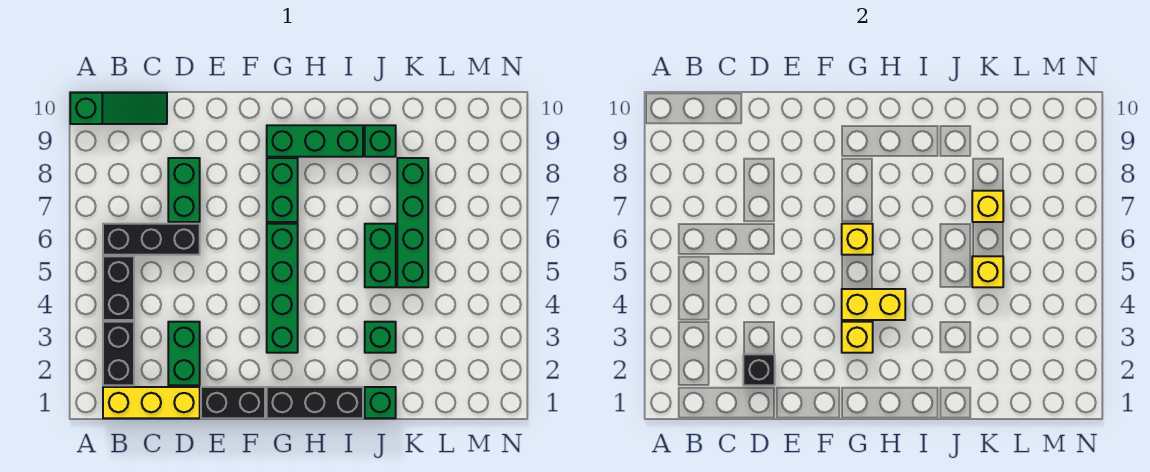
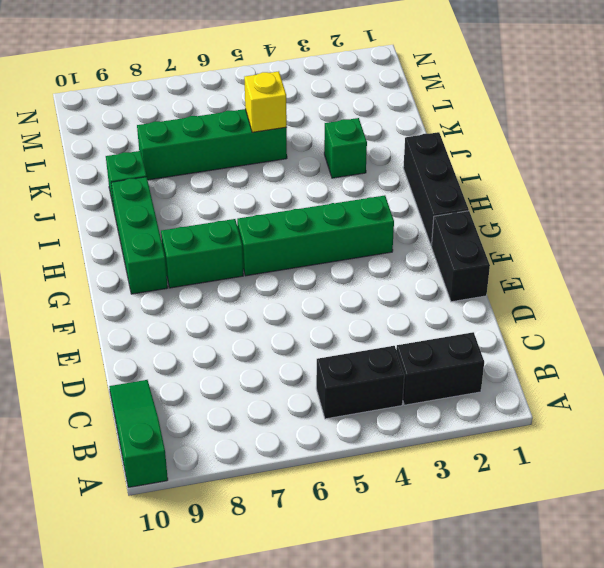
none -> yellow brick B1:D1 level 1
none -> black brick B6:D6 level 1
none -> green brick D2:D3 level 1

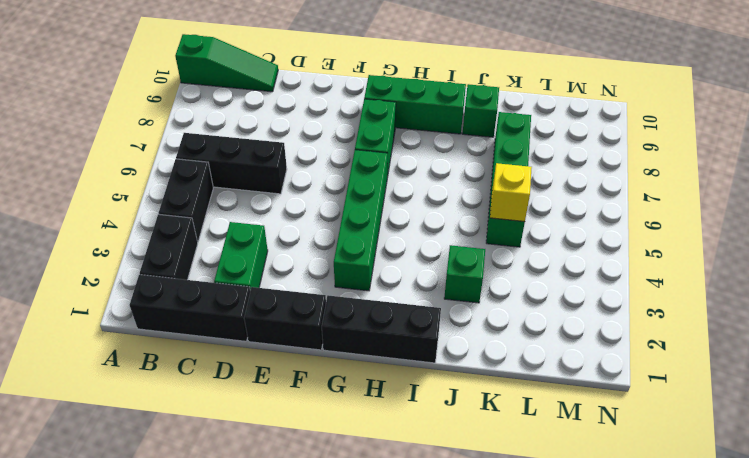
black brick B1:D1 level 1 -> yellow brick B1:D1 level 1
none -> green brick D7:D8 level 1
none -> green brick J1 level 1
none -> green brick J5:J6 level 1

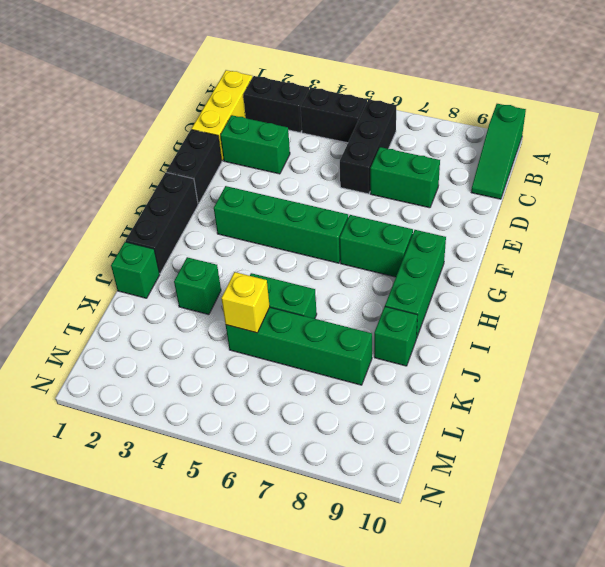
none -> black brick D2 level 2
none -> yellow brick G3 level 2
none -> yellow brick G4:H4 level 2

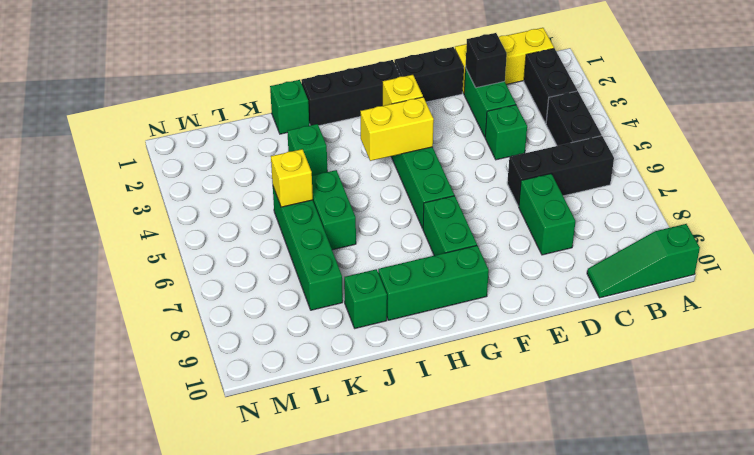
green brick D4 level 1 -> none
none -> yellow brick G6 level 2
none -> yellow brick K7 level 2

